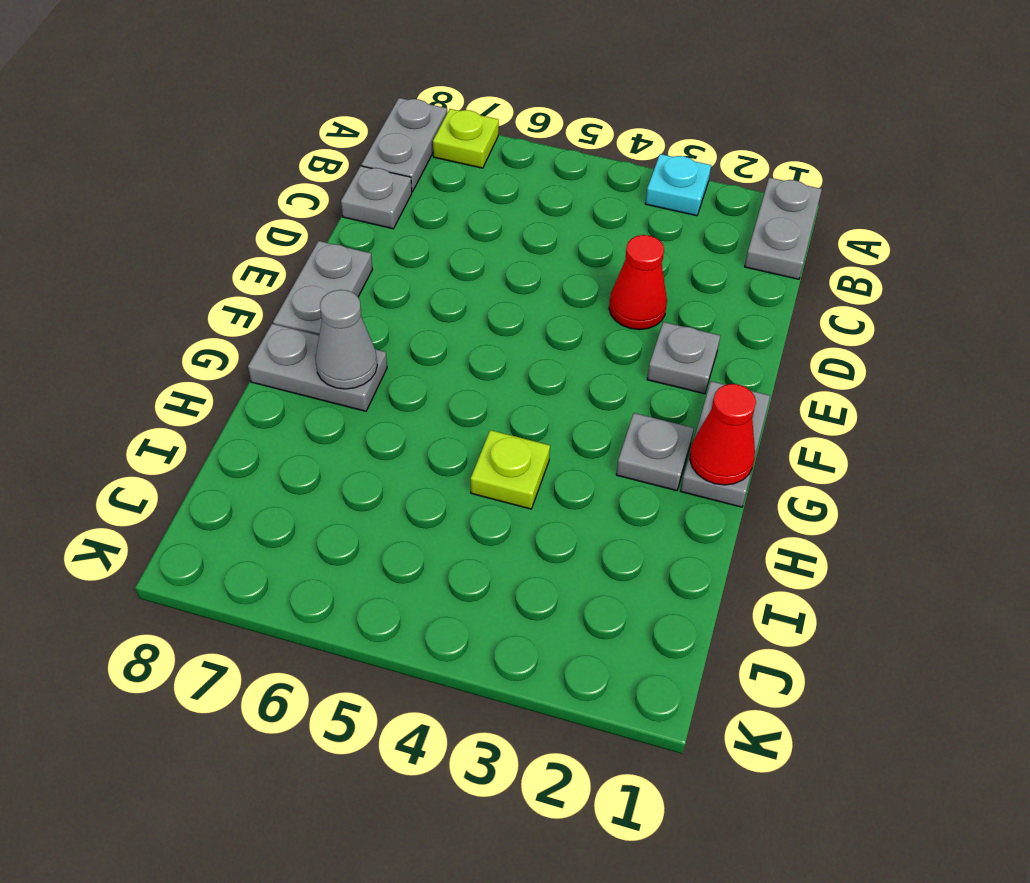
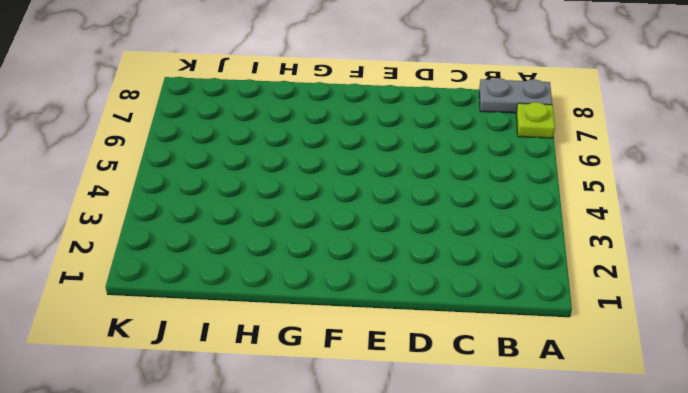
none -> grey plate A1:B1 level 1
none -> cyan plate A3 level 1
none -> grey plate C8 level 1

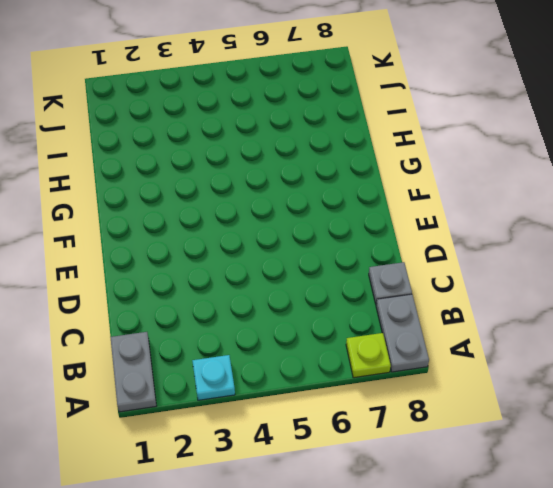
none -> red cone D3 level 1
none -> grey plate E2 level 1
none -> grey plate E8:F8 level 1

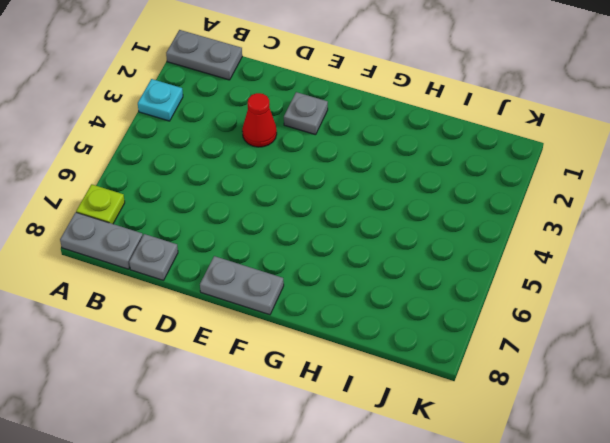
none -> grey plate F1:G1 level 1
none -> grey plate G2 level 1
none -> grey plate G7:G8 level 1

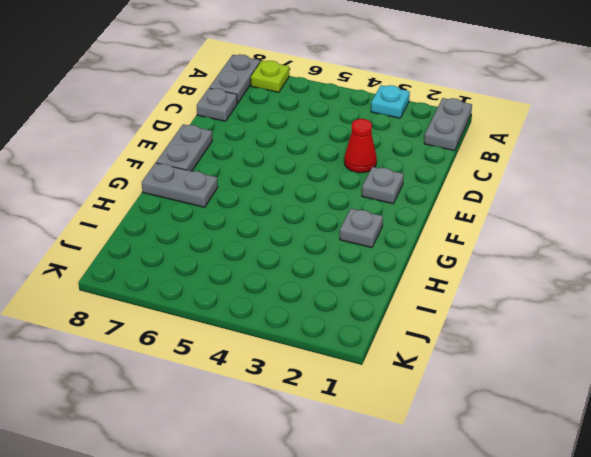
none -> grey plate F1:G1 level 1
none -> lime plate H4 level 1
none -> red cone G1 level 2

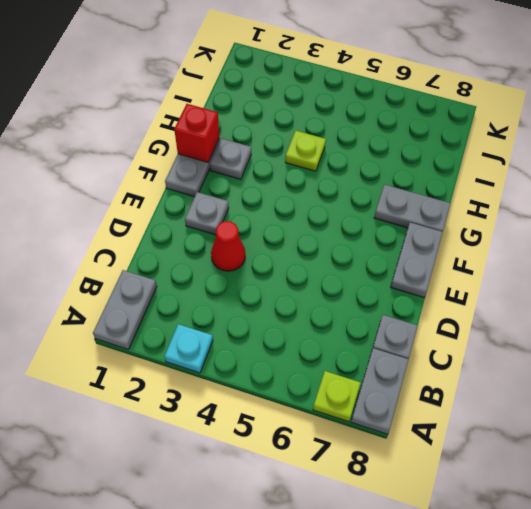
red brick G1 level 2 -> red cone G1 level 2
none -> grey cone G7 level 2

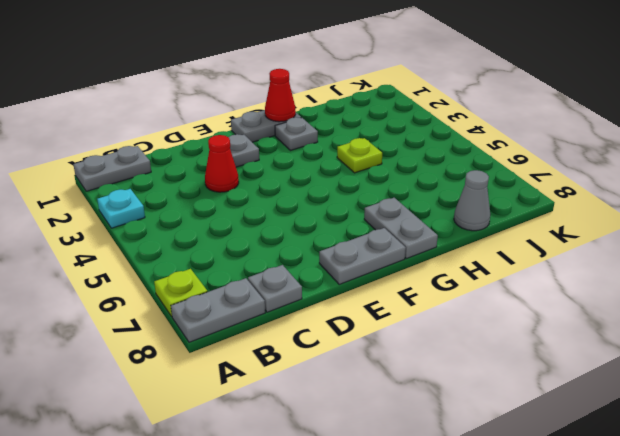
grey cone I8 level 1 -> grey cone G7 level 2

